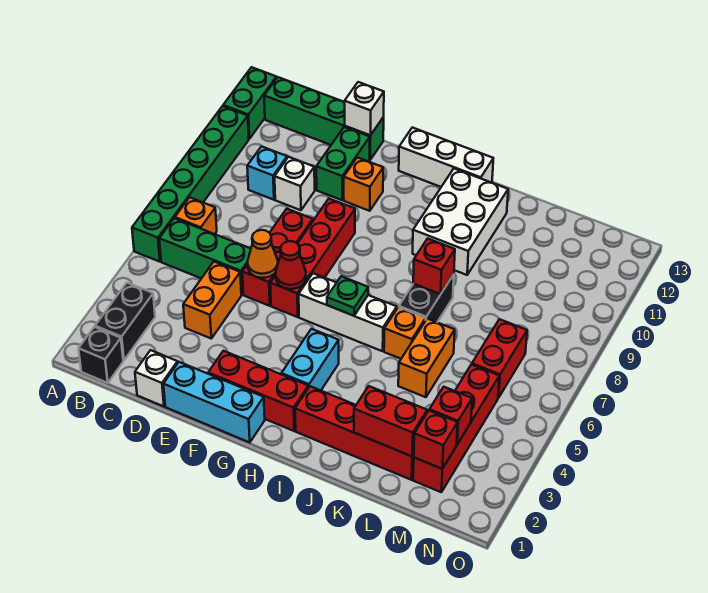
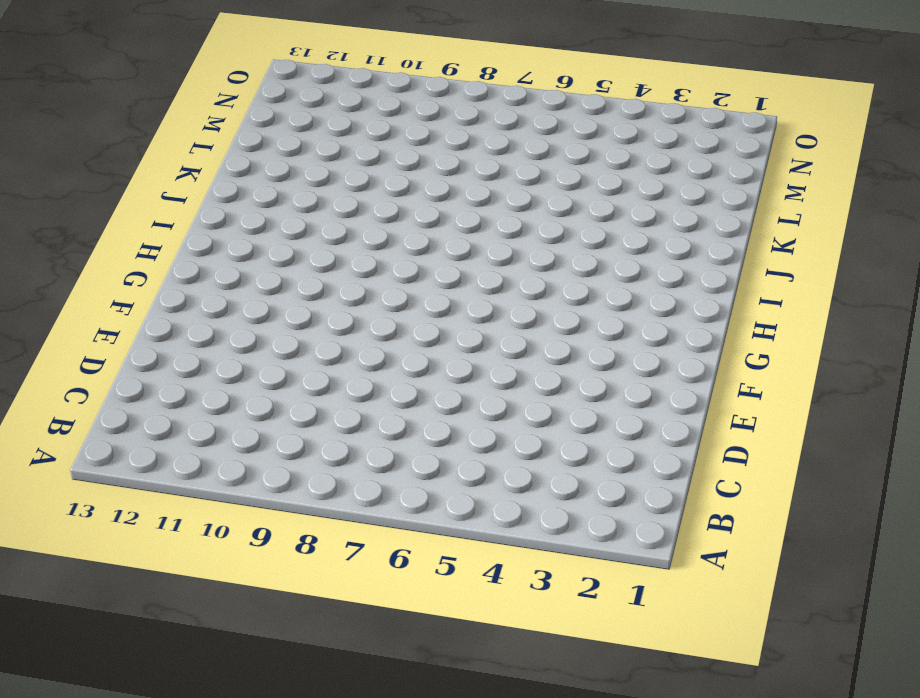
none -> green brick A6:A11 level 1
none -> green brick A12:A13 level 1
none -> black brick B1 level 1
none -> black brick B2:B3 level 1

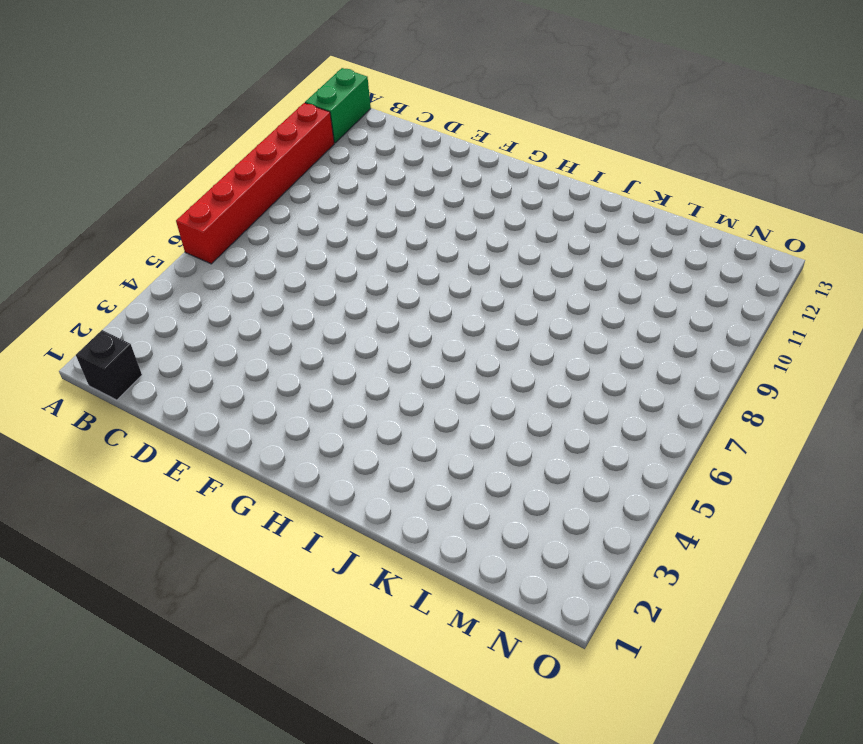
red brick A6:A11 level 1 -> green brick A6:A11 level 1
none -> black brick B2:B3 level 1
none -> green brick B6:D6 level 1
none -> orange brick B7 level 1
none -> green brick B13:E13 level 1

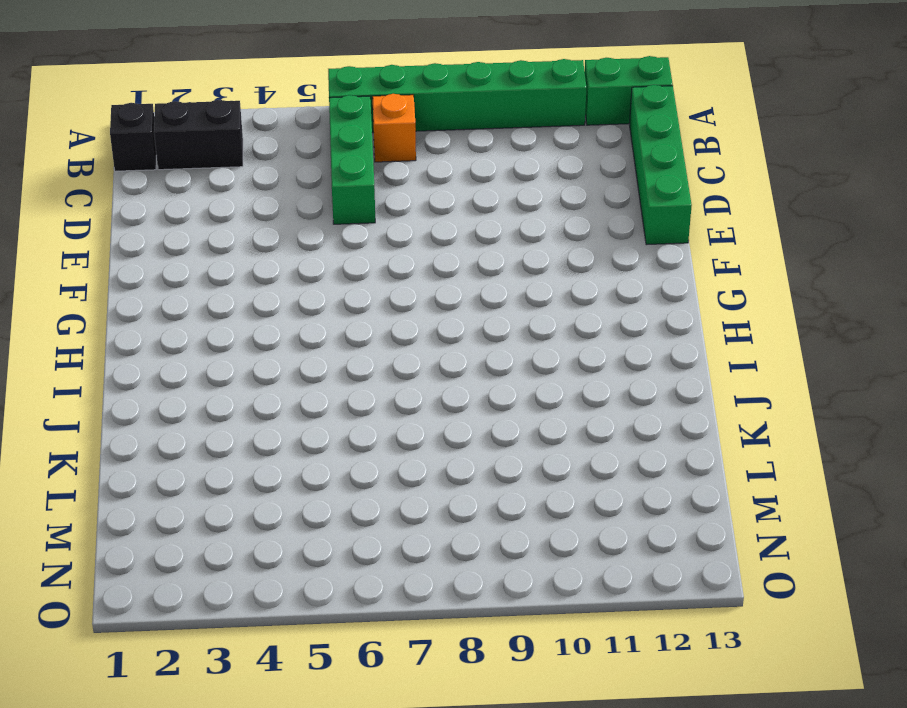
none -> cyan brick C10 level 1
none -> white brick D1 level 1
none -> orange brick D4:D5 level 1
none -> white brick D10 level 1

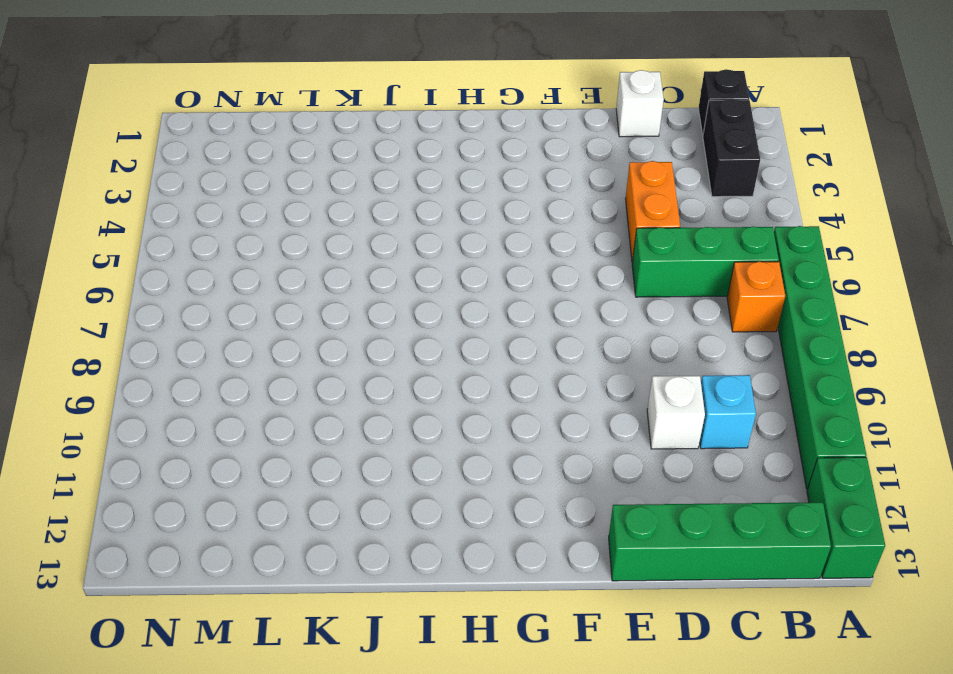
none -> cyan brick E1:G1 level 1
none -> red brick E6:E8 level 1
none -> green brick E11:E12 level 1
none -> red brick F2:H2 level 1

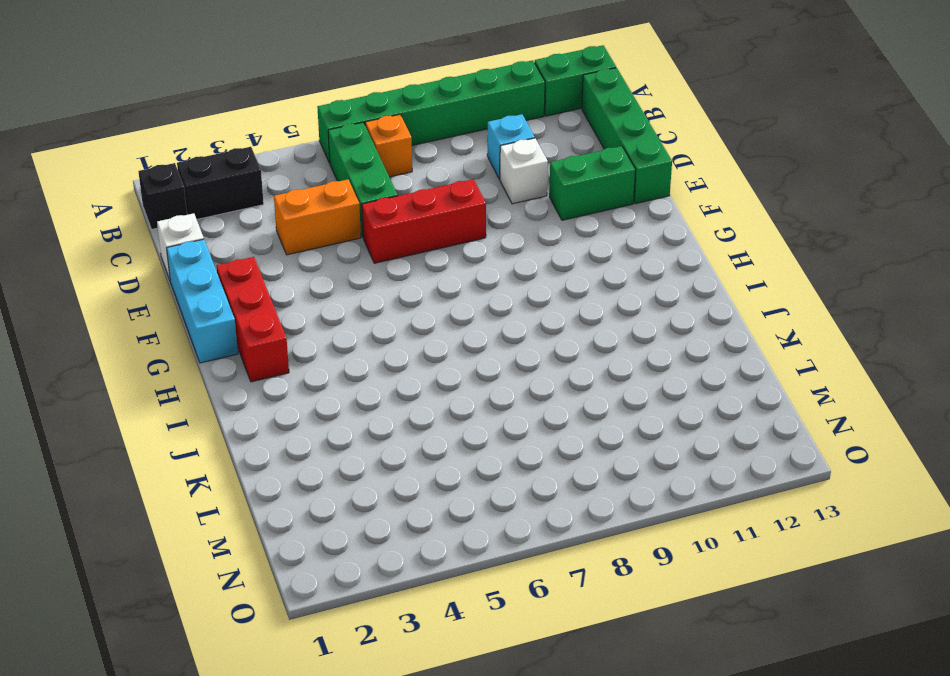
none -> red brick F6:F9 level 1
none -> orange brick F11 level 1
none -> white brick G6:I6 level 1
none -> white brick G13:I13 level 1

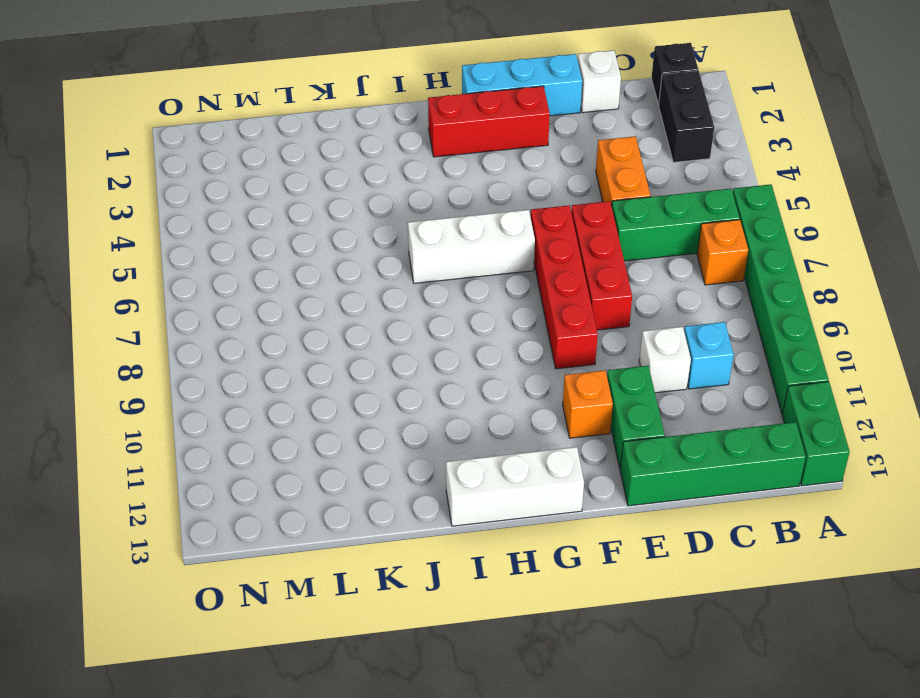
none -> cyan brick H3:H4 level 1
none -> red brick I2:L2 level 1
none -> white brick I10:J12 level 1
none -> orange brick J6 level 1

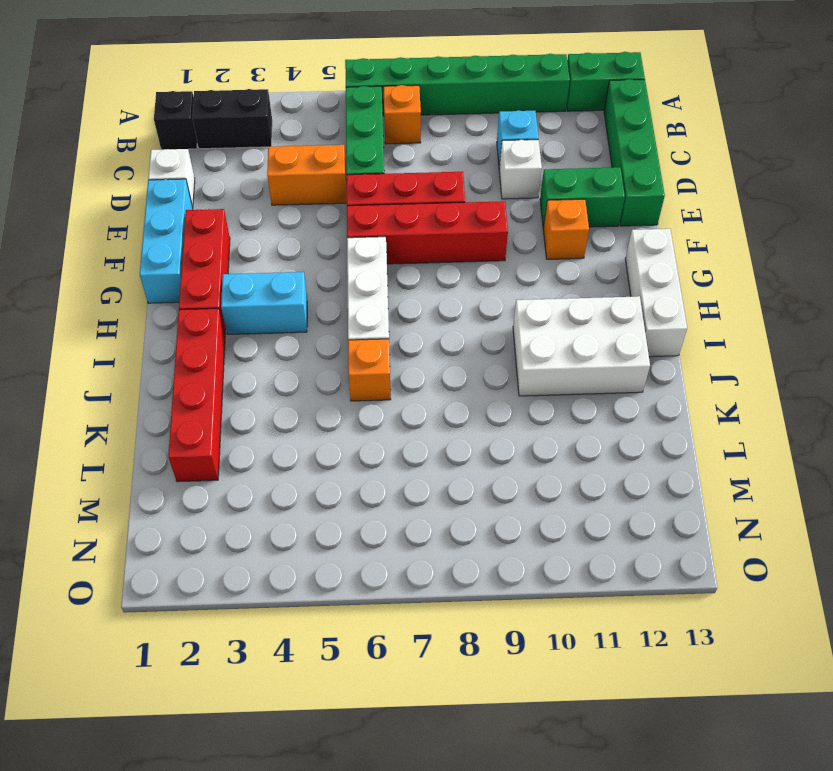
none -> black brick J7:J8 level 1
none -> orange brick K5:K6 level 1
none -> red brick M2:M5 level 1
none -> red brick M6:M7 level 1

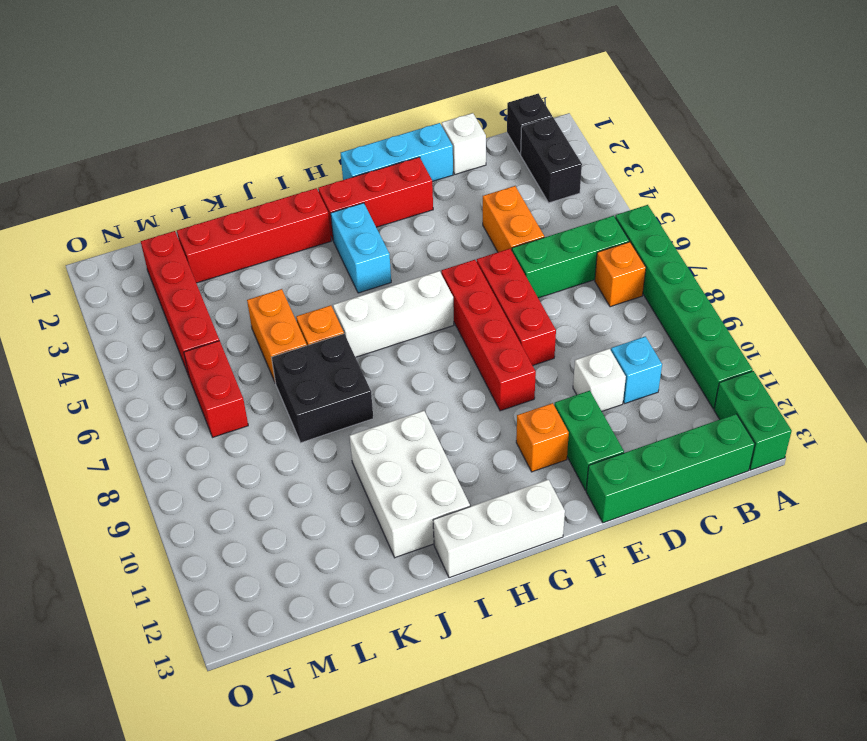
black brick J7:K8 level 1 -> black brick J7:J8 level 1
none -> orange cone E6 level 2
none -> white brick E13 level 2
none -> red cone F6 level 2
none -> green plate H6 level 2

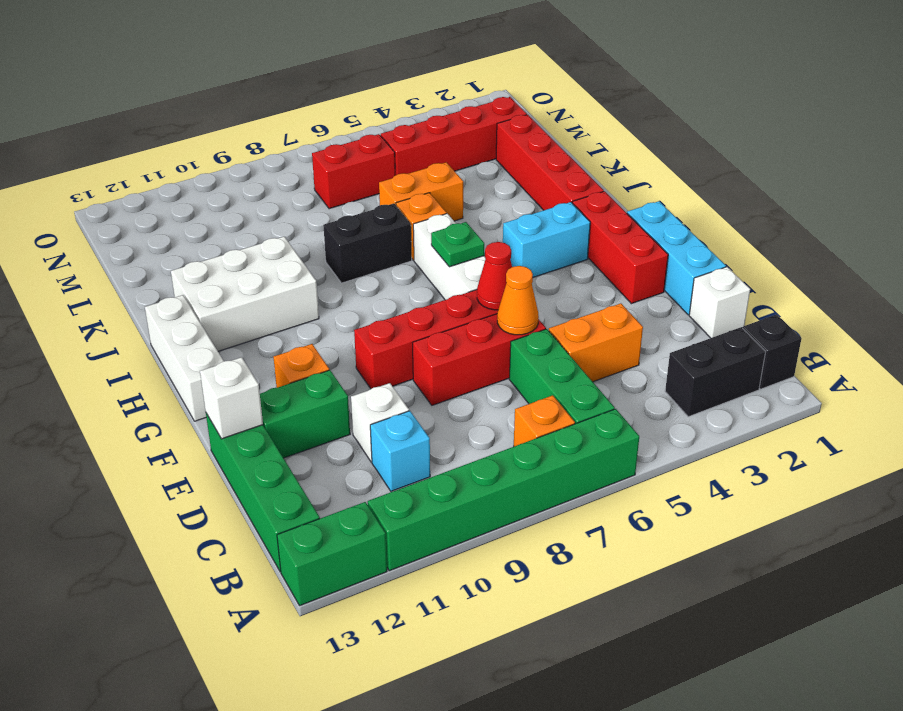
none -> red brick J8 level 2
none -> red brick K2:L2 level 2
none -> red brick M2 level 2
none -> red brick M3 level 2

